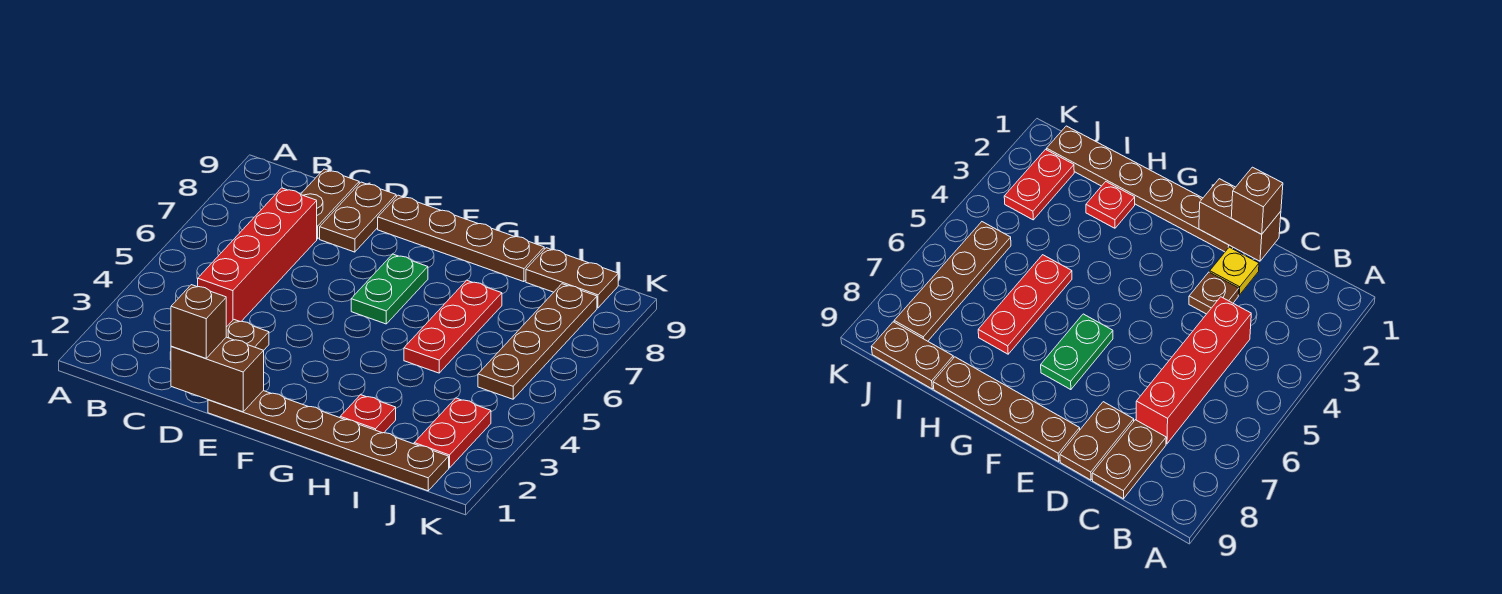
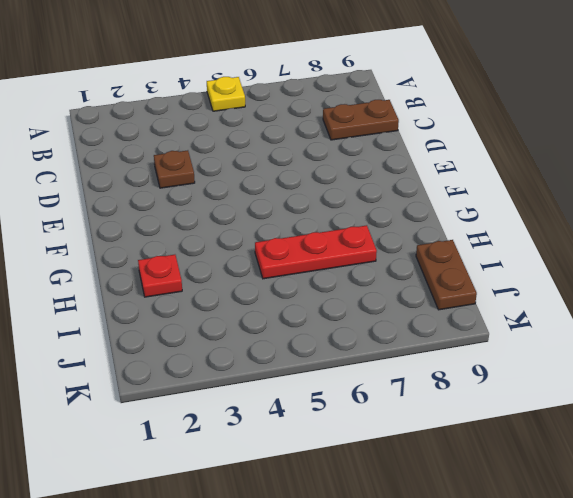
yellow plate A5 level 1 -> yellow plate D2 level 1
none -> red brick C4:C7 level 1
none -> brown plate D8:D9 level 1
none -> brown plate E1:J1 level 1

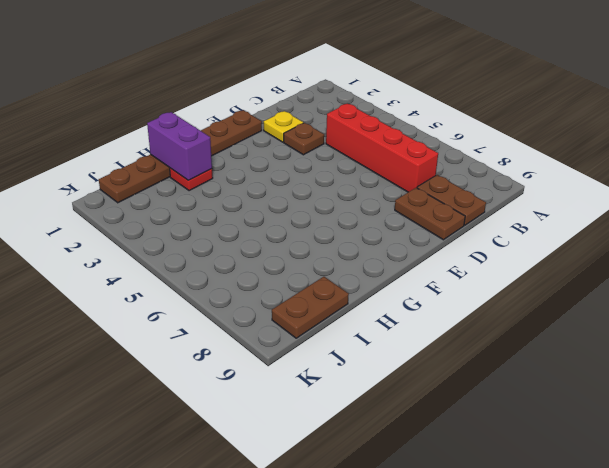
purple brick H1:H2 level 2 -> none
none -> brown plate E9:H9 level 1
none -> green plate F6:F7 level 1
none -> red plate H5:H7 level 1

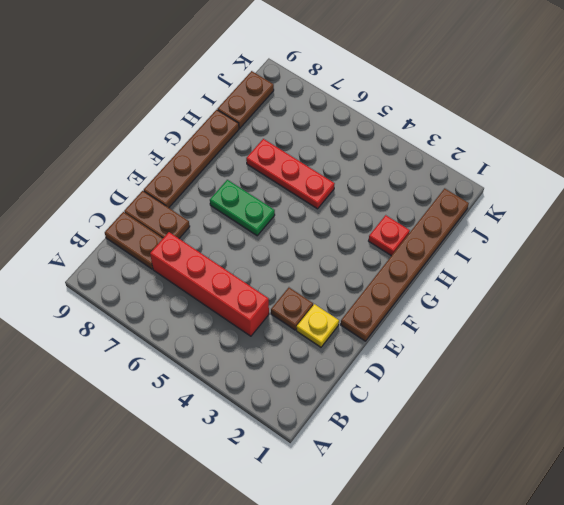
none -> red plate J2:J3 level 1
none -> brown plate J5:J8 level 1
none -> brown brick D1:E1 level 2

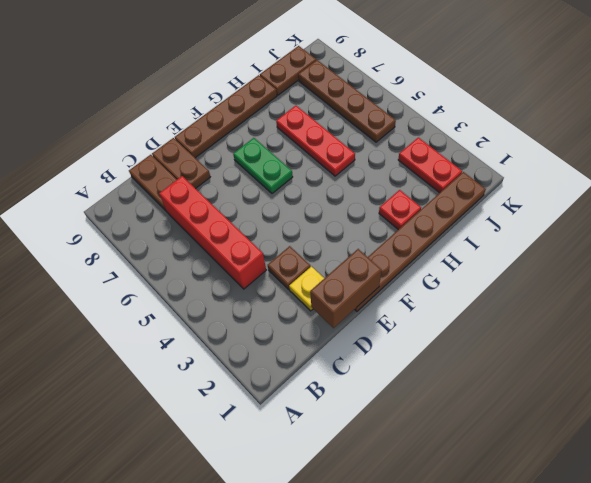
none -> brown brick D1 level 3

